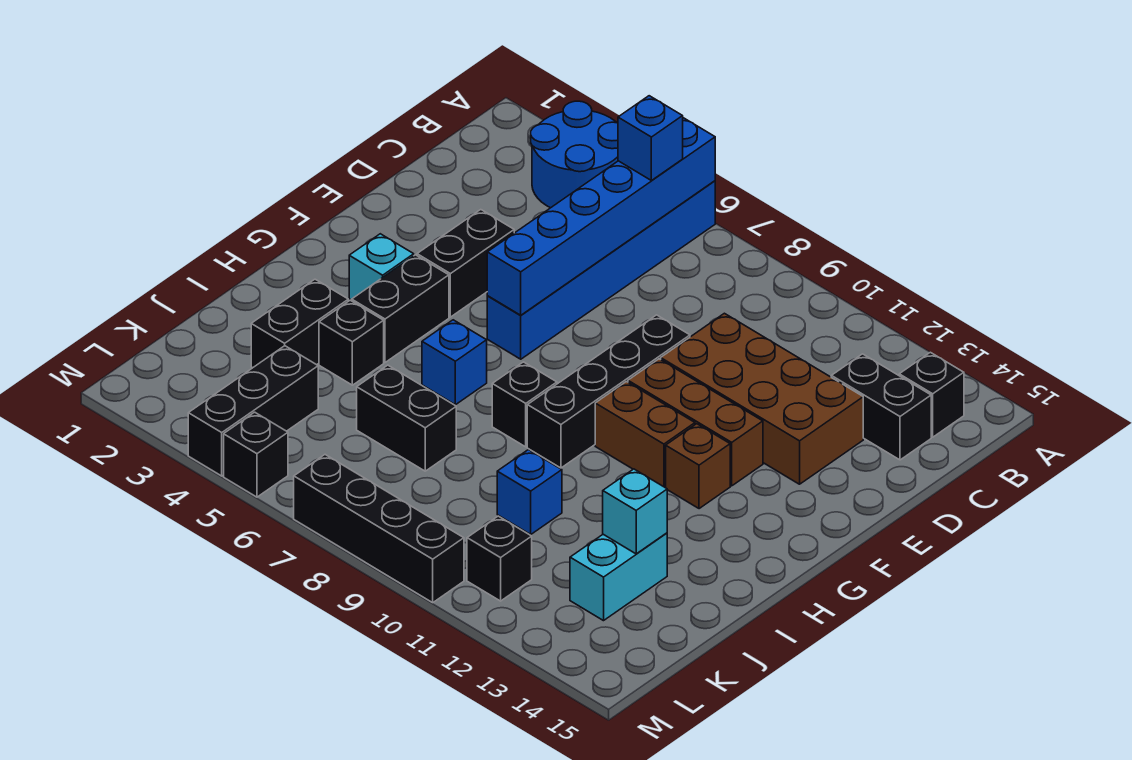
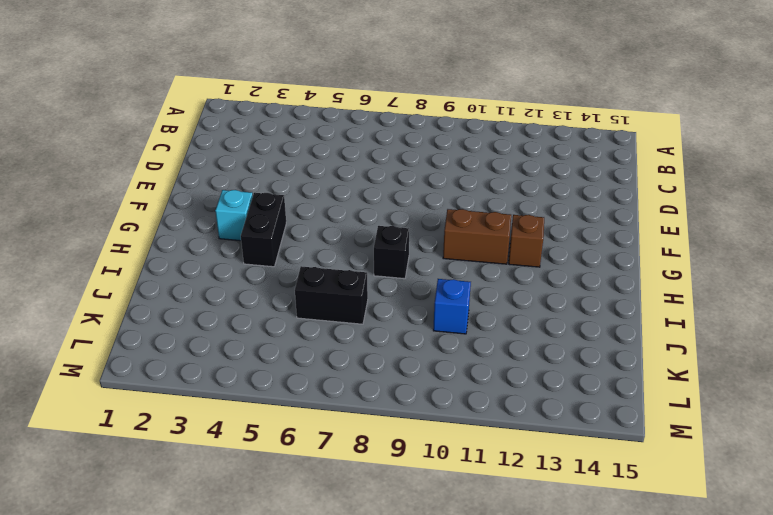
none -> blue round brick A3:B4 level 1
none -> blue brick A6:F6 level 1
none -> black brick B14 level 1

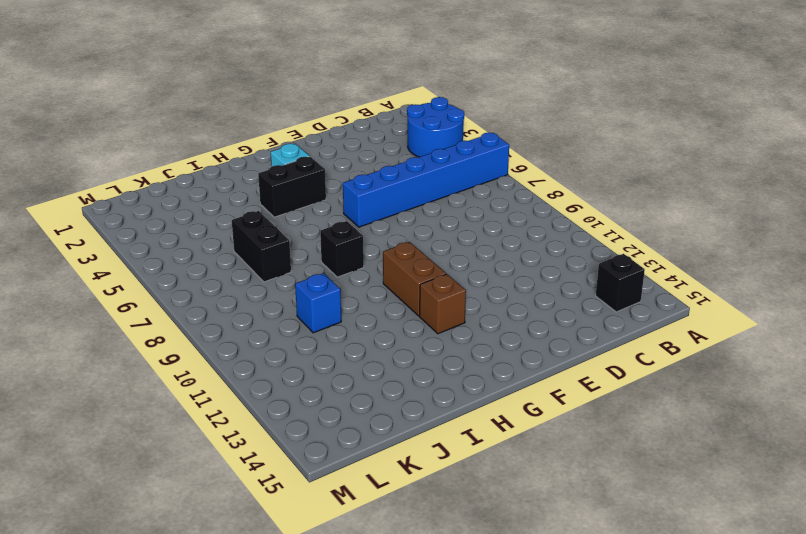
none -> black brick C13:C14 level 1
none -> brown brick D10:E13 level 1
none -> black brick E4:F4 level 1

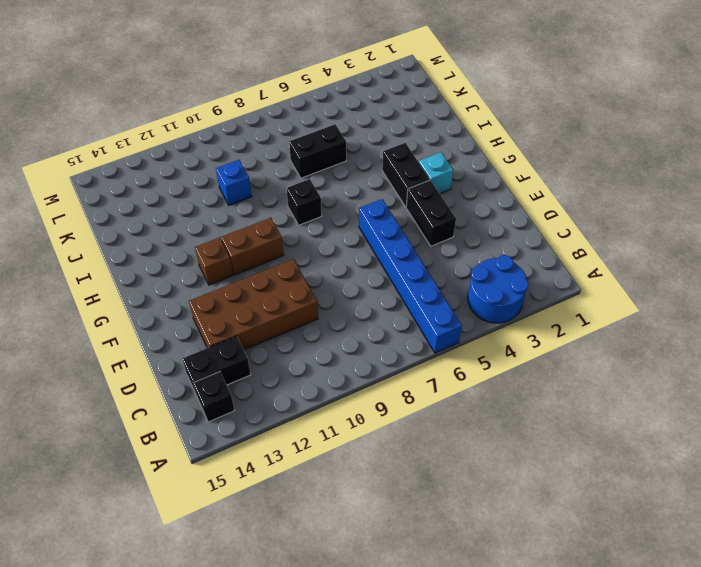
none -> black brick E9:H9 level 1
none -> brown brick F10:F12 level 1
none -> blue brick H6 level 1

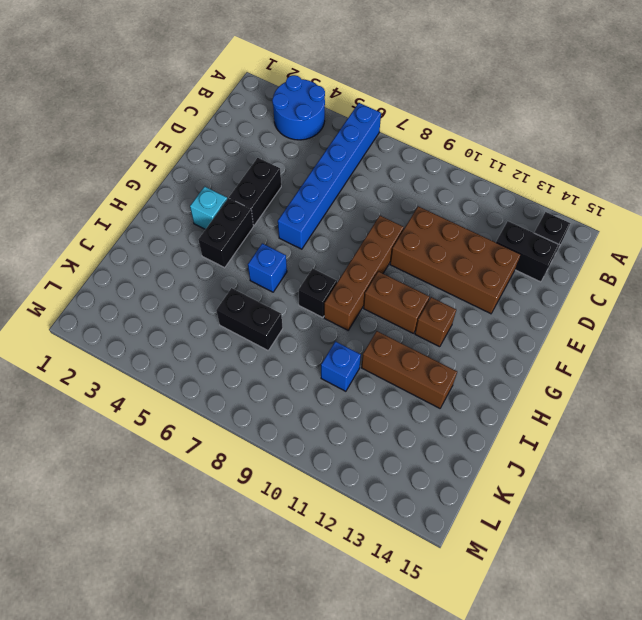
brown brick E9:H9 level 1 -> black brick E9:H9 level 1
brown brick I11:I13 level 1 -> brown brick F10:F12 level 1
none -> black brick I3:J3 level 1
none -> black brick I4 level 1
none -> cyan brick J13:K13 level 1

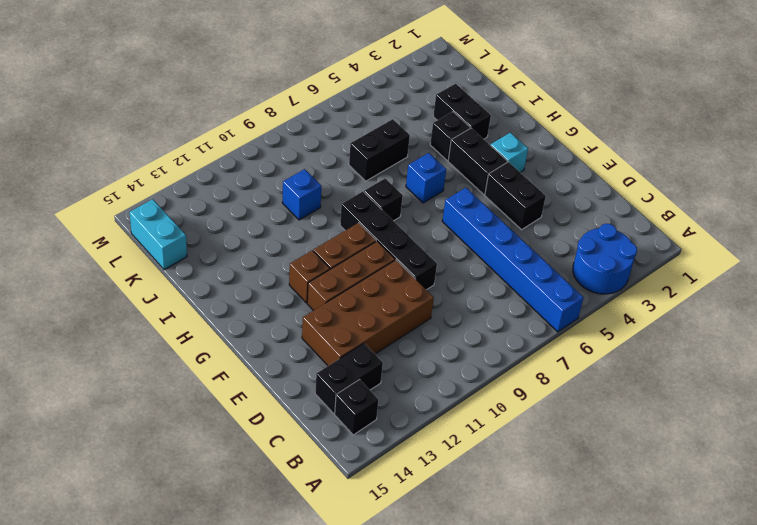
cyan brick K15:L15 level 1 -> cyan brick J13:K13 level 1
none -> black brick K4:M4 level 1
none -> black brick L11 level 1
none -> black brick M5 level 1

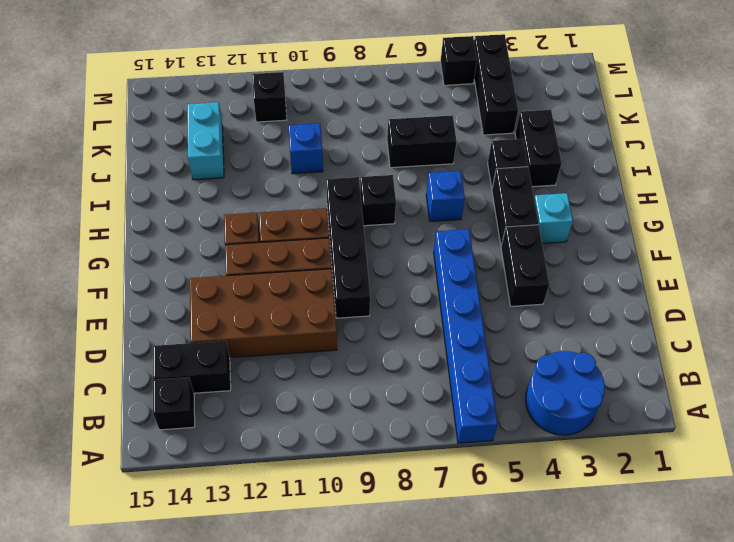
none -> black brick M7:M10 level 1
none -> blue brick A6:F6 level 2
none -> cyan brick J13 level 2

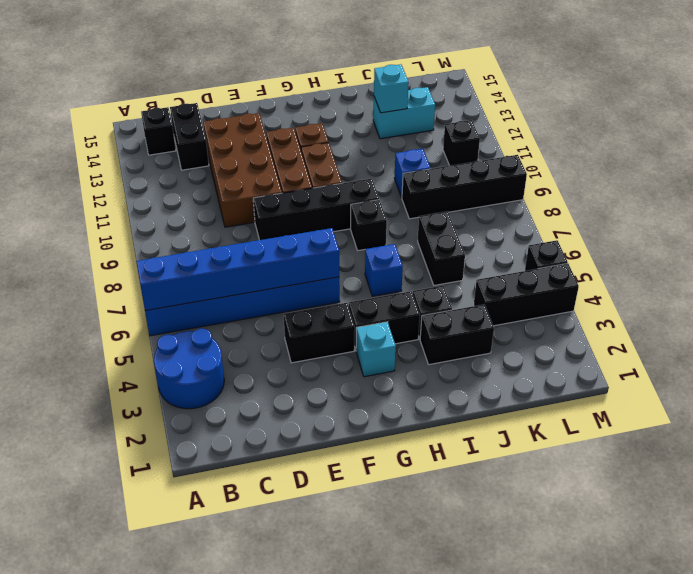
black brick J9:M9 level 1 -> black brick M7:M10 level 1
none -> blue brick B6 level 3

